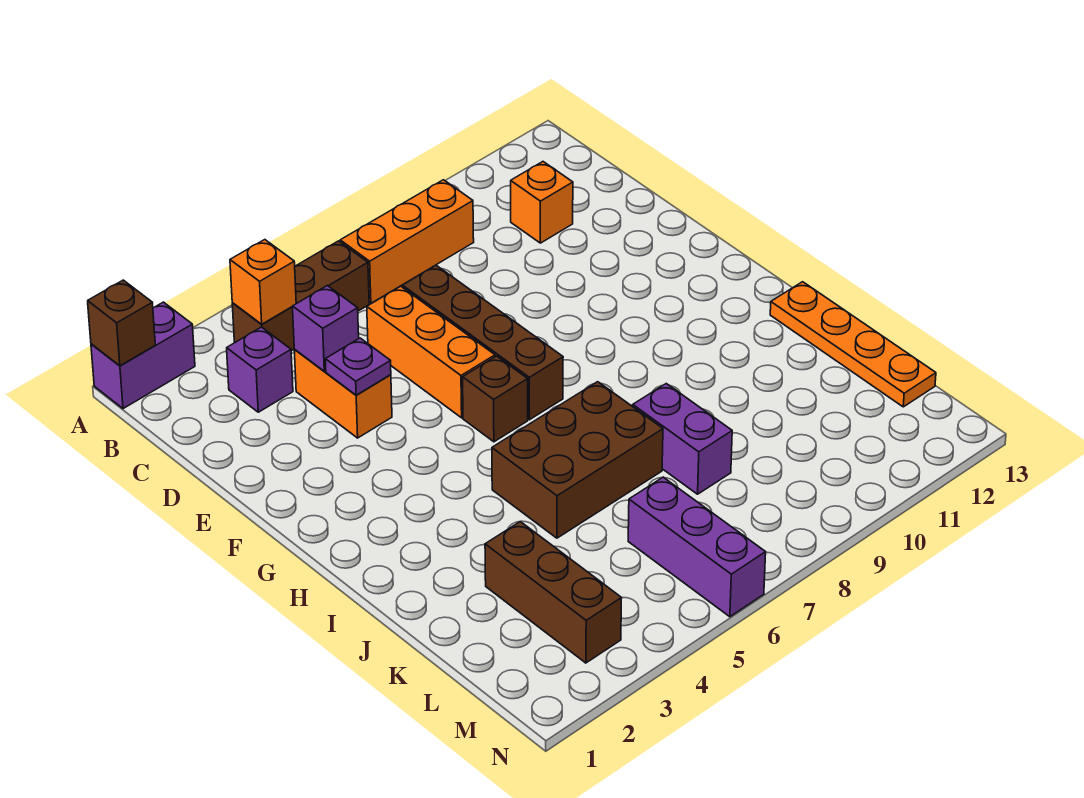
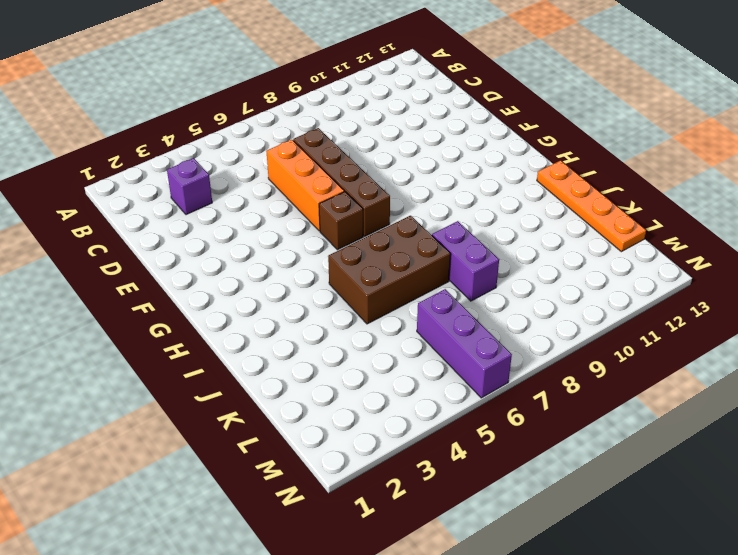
none -> purple brick A1:A2 level 1
none -> brown brick B4:B6 level 1
none -> orange brick B7:B9 level 1

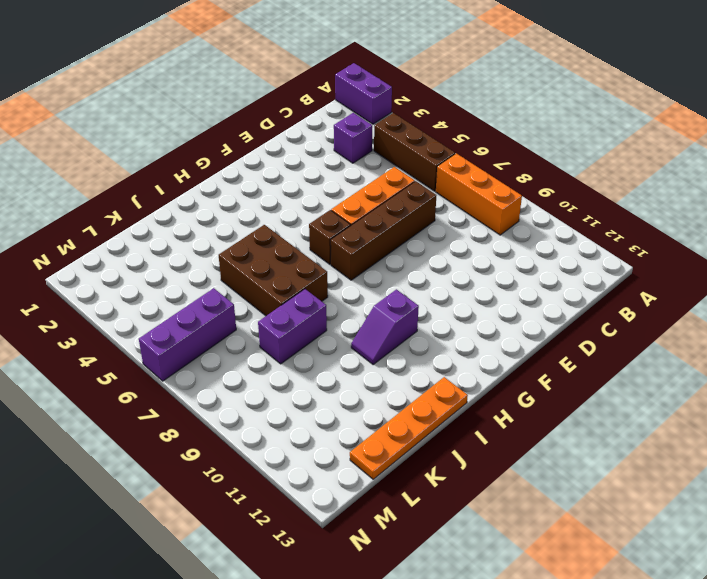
purple slope H10:I10 level 1 top H -> none
none -> orange brick C11 level 1
none -> orange brick D4:E4 level 1
none -> brown brick K3:M3 level 1

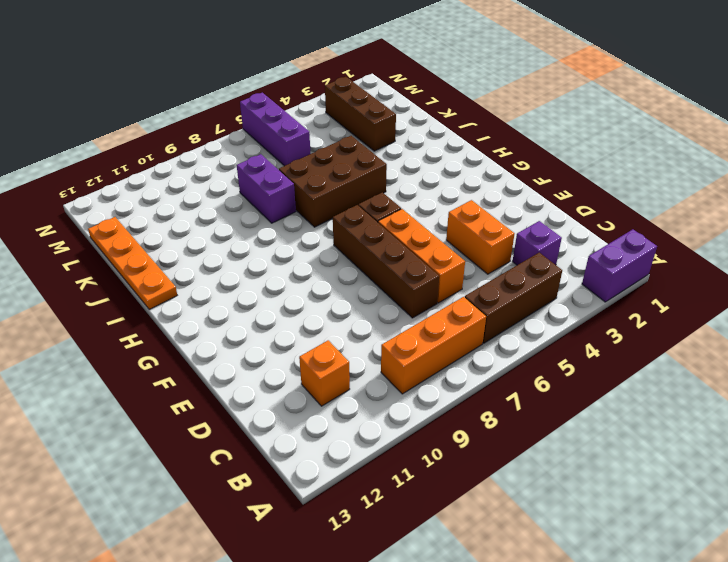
none -> brown brick A1 level 2
none -> orange brick B4 level 2
none -> purple brick D4 level 2

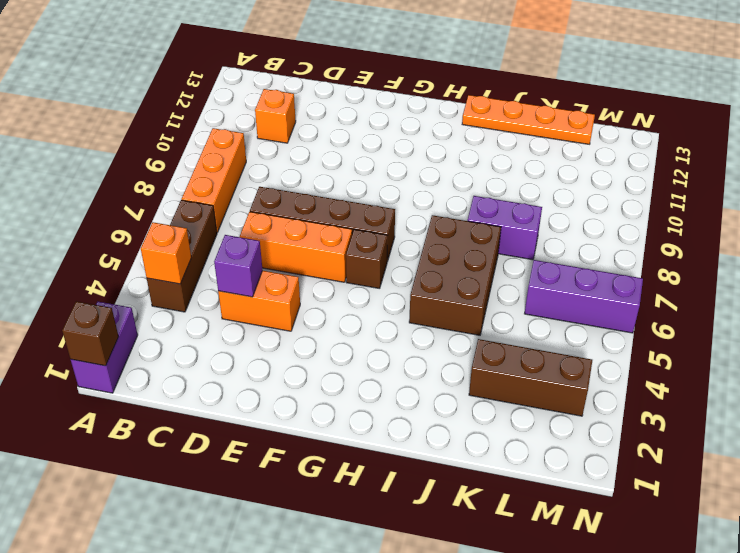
none -> purple brick C3 level 1
none -> purple plate E4 level 2

